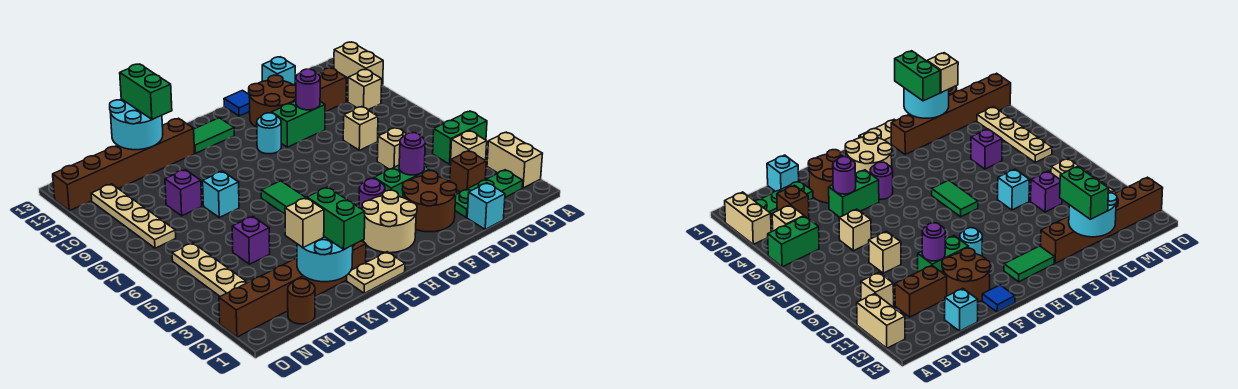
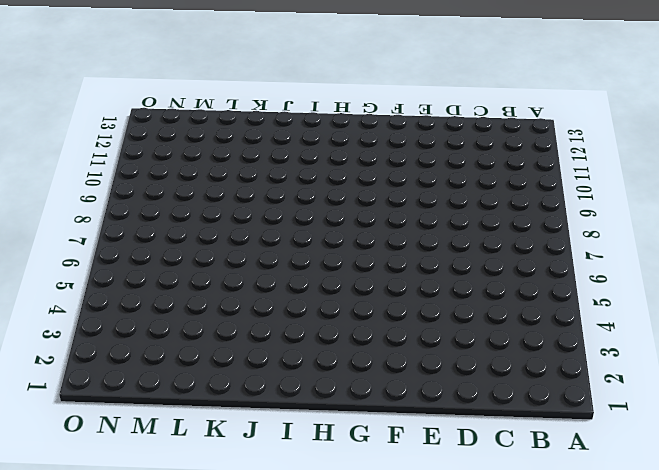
none -> tan brick A2:A3 level 1
none -> green brick A5:B5 level 1
none -> tan brick A11:A12 level 1
none -> green plate B2:D2 level 1

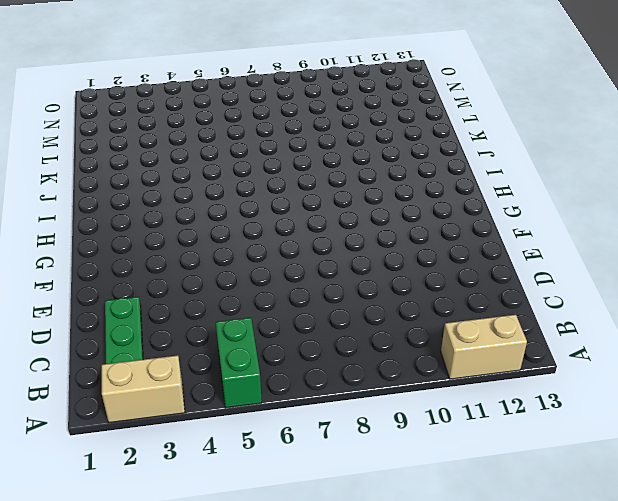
none -> tan brick B4 level 1
none -> tan brick B10 level 1
none -> brown brick C3 level 1
none -> brown brick C11:D11 level 1

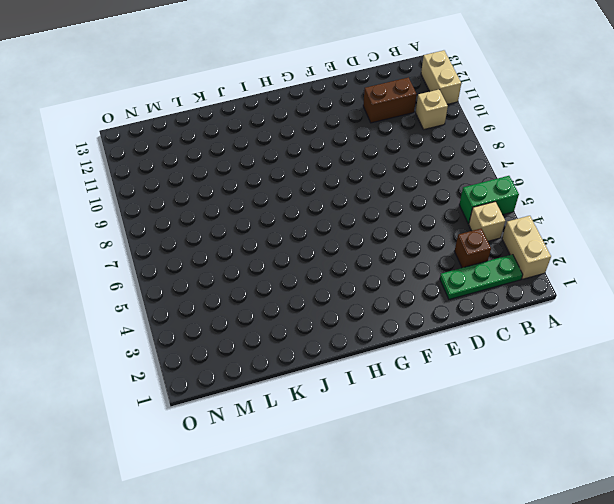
none -> cyan brick D1 level 1
none -> tan brick D6 level 1
none -> tan brick D8 level 1
none -> cyan brick D13 level 1

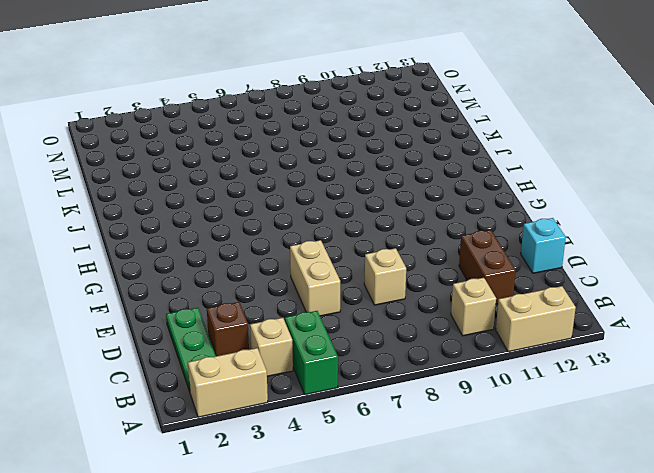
tan brick D6:E6 level 1 -> tan brick D6 level 1
none -> cyan brick D1 level 1
none -> brown round brick E2:F3 level 1
none -> green brick E4:F4 level 1
none -> green brick E10:F10 level 1

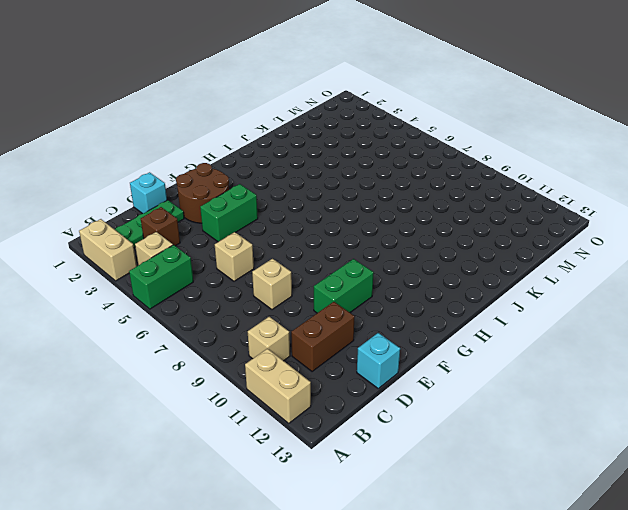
none -> brown round brick E11:F12 level 1
none -> blue tile F13 level 1
none -> tan round brick G2:H3 level 1
none -> purple round brick G4 level 1

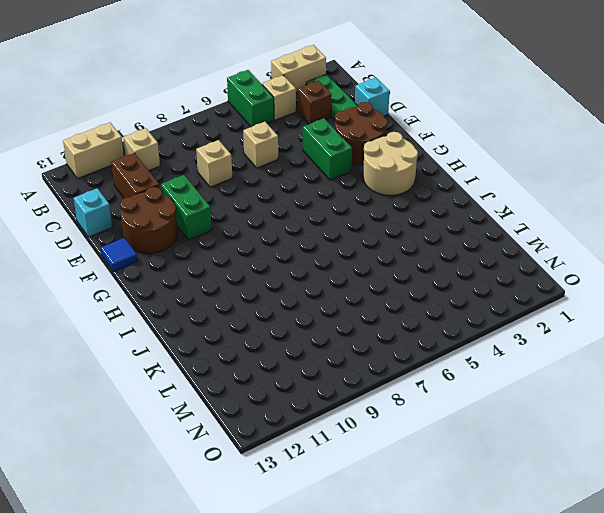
none -> purple round brick G4 level 1
none -> cyan round brick G10 level 1
none -> green tile H12:I12 level 1
none -> tan plate I1:J1 level 1

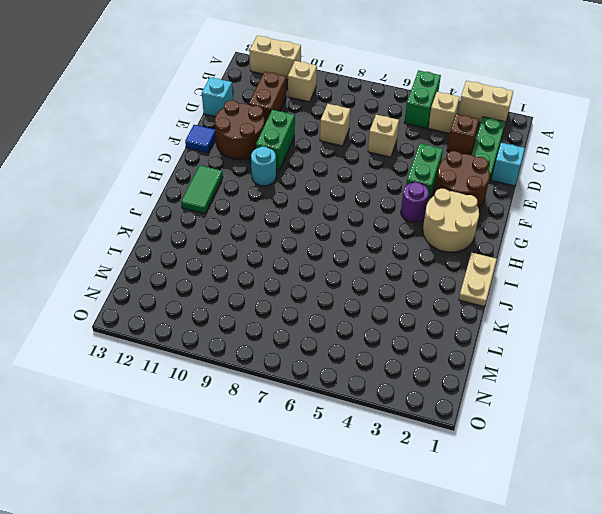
none -> green tile I6:I7 level 1
none -> brown brick J2:O2 level 1
none -> brown brick J12:O12 level 1
none -> cyan brick K8 level 1

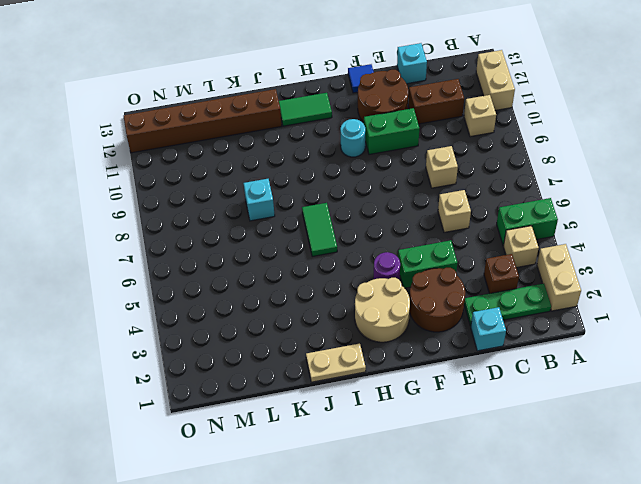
none -> brown brick J2:O2 level 1
none -> purple brick L5 level 1
none -> purple brick L9 level 1
none -> brown round brick M1 level 1

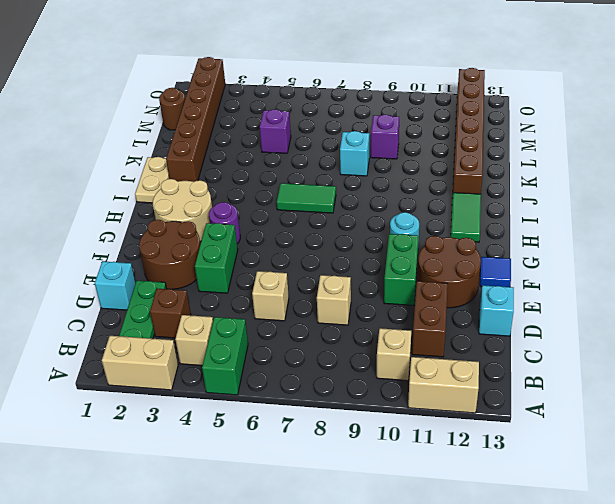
none -> tan plate N3:N6 level 1
none -> tan plate N8:N11 level 1
none -> purple round brick E4 level 2
none -> purple round brick E10 level 2

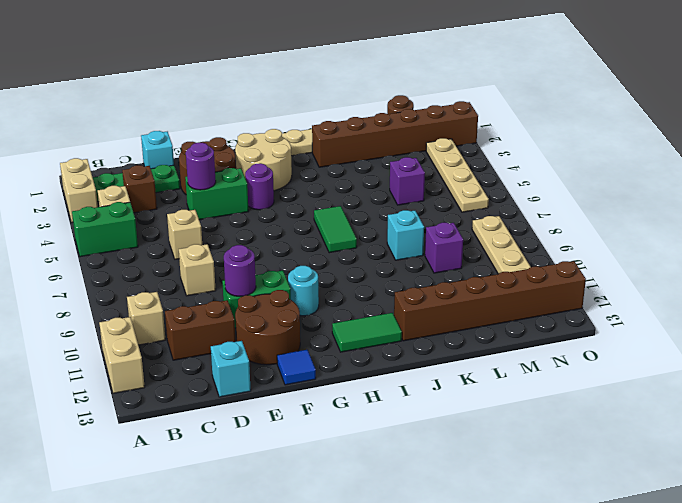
none -> cyan round brick K1:L2 level 2
none -> cyan round brick K12:L13 level 2
none -> green brick K1:K2 level 3
none -> green brick K12:K13 level 3

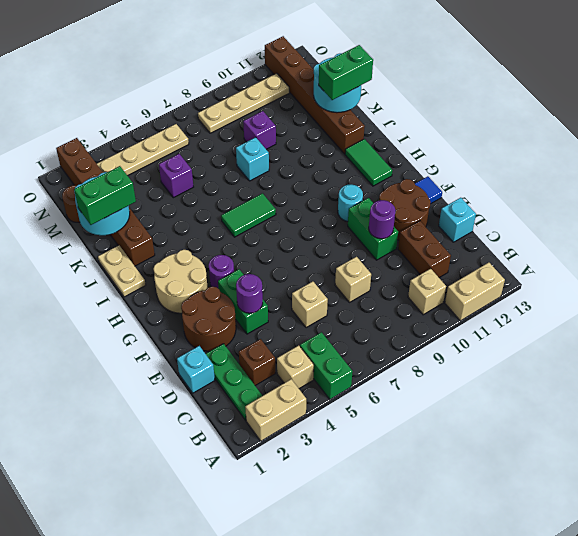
none -> tan brick L2 level 3

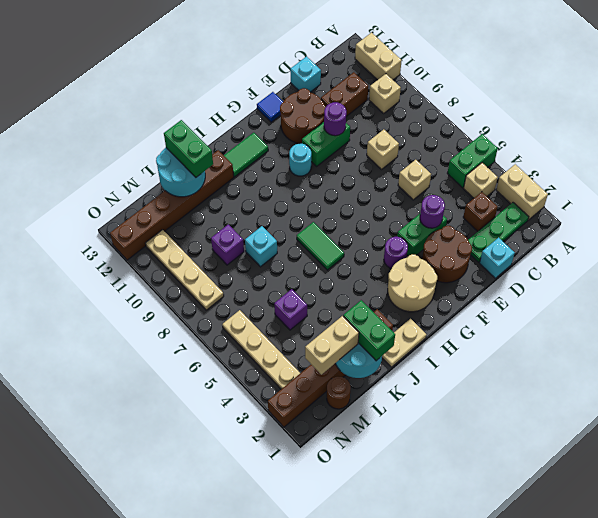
tan brick L2:M2 level 3 -> tan brick L2 level 3

